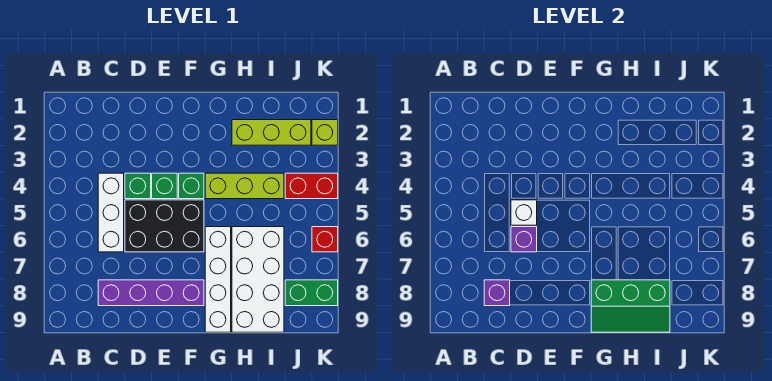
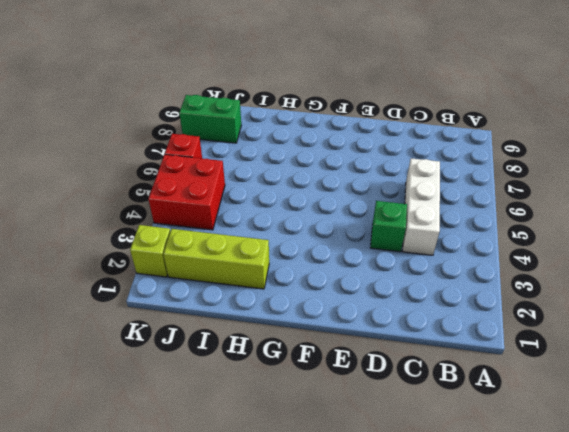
red brick J4:K5 level 1 -> red brick J4:K4 level 1
none -> purple brick C8:F8 level 1
none -> black brick D5:F6 level 1
none -> green brick E4 level 1

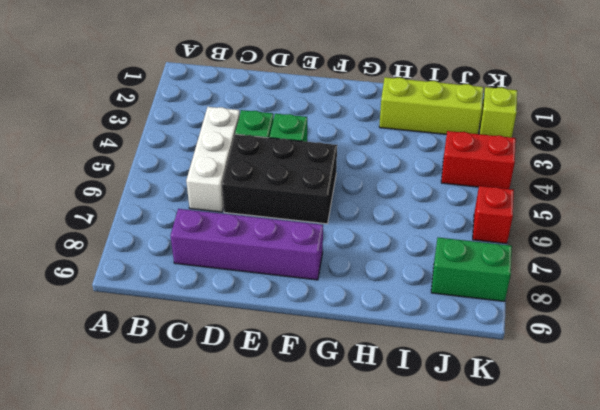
none -> green brick F4 level 1
none -> lime brick G4:I4 level 1
none -> white brick G6:G9 level 1

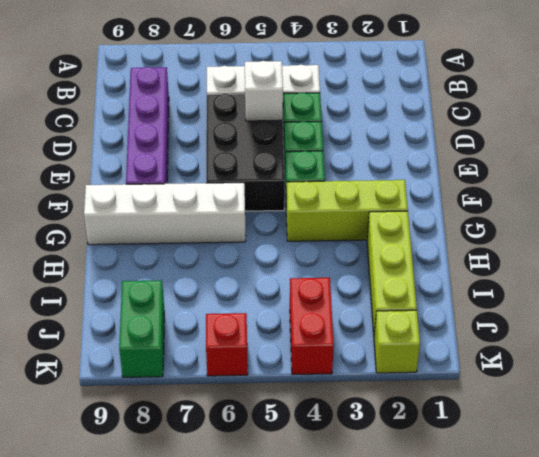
lime brick G2:G4 level 1 -> lime brick G4:I4 level 1
none -> white brick H6:I9 level 1
none -> purple brick C8 level 2
none -> purple brick D6 level 2

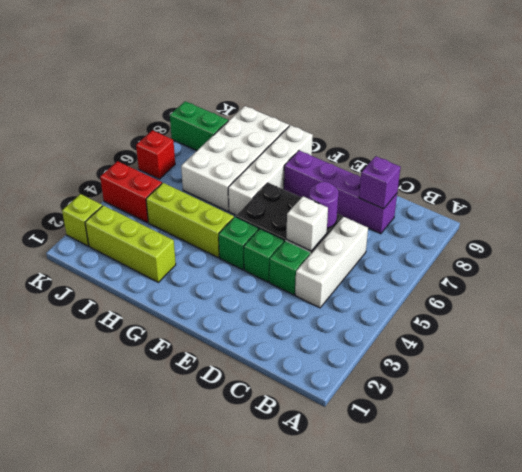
purple round brick D6 level 2 -> purple brick D6 level 2
none -> green slope G8:I9 level 2 top 8

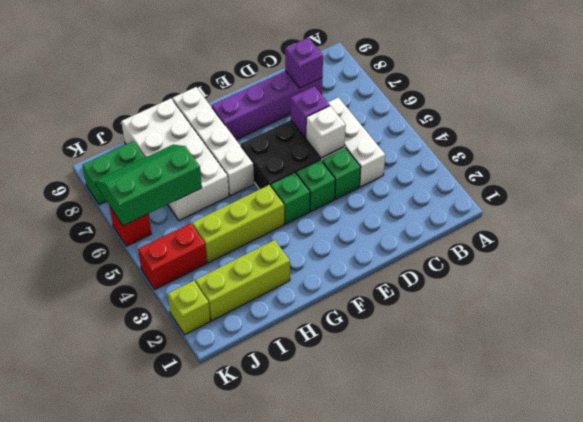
green slope I6:K7 level 2 top 6 -> green slope G8:I9 level 2 top 8

